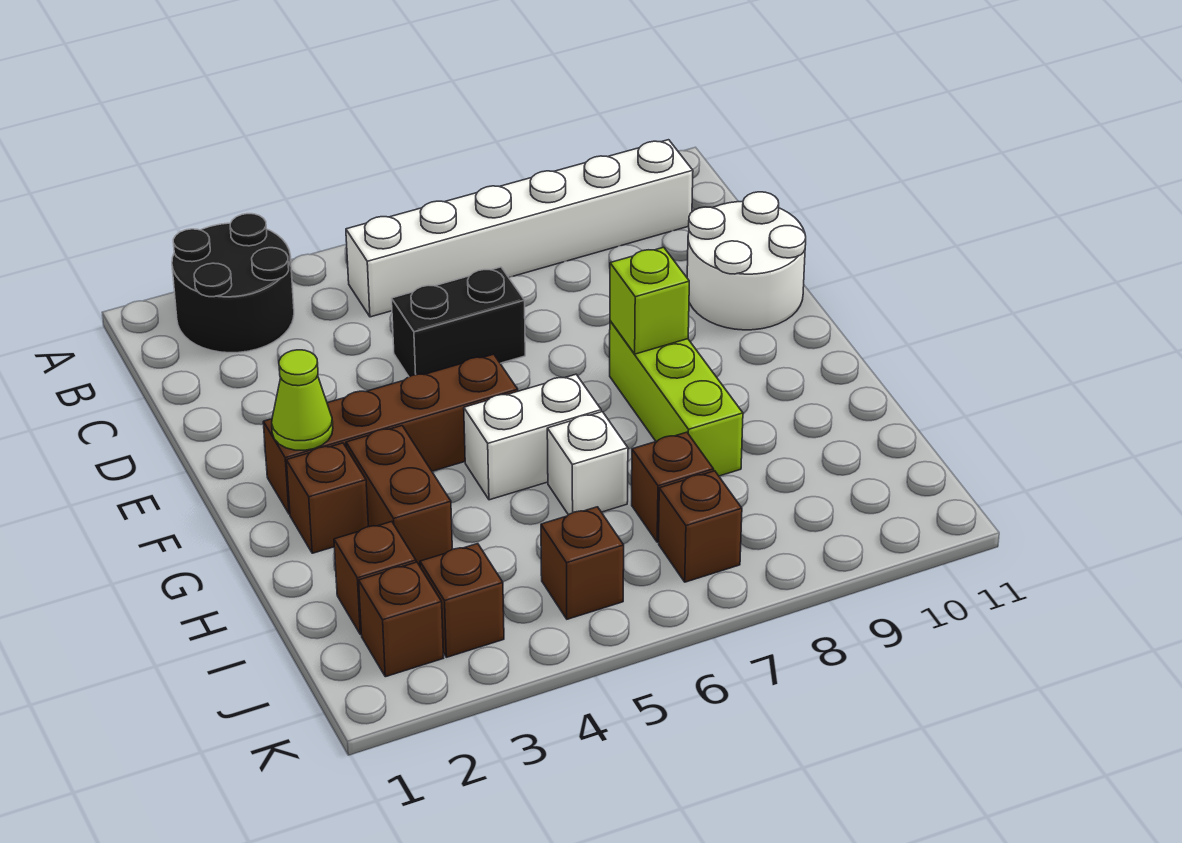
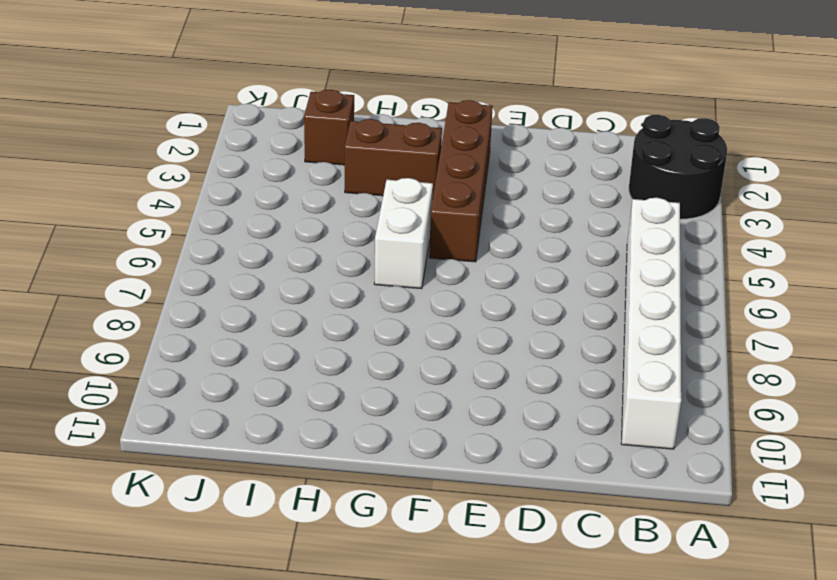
none -> black brick D5:D6 level 1
none -> white round brick D10:E11 level 1
none -> lime brick F8:H8 level 1

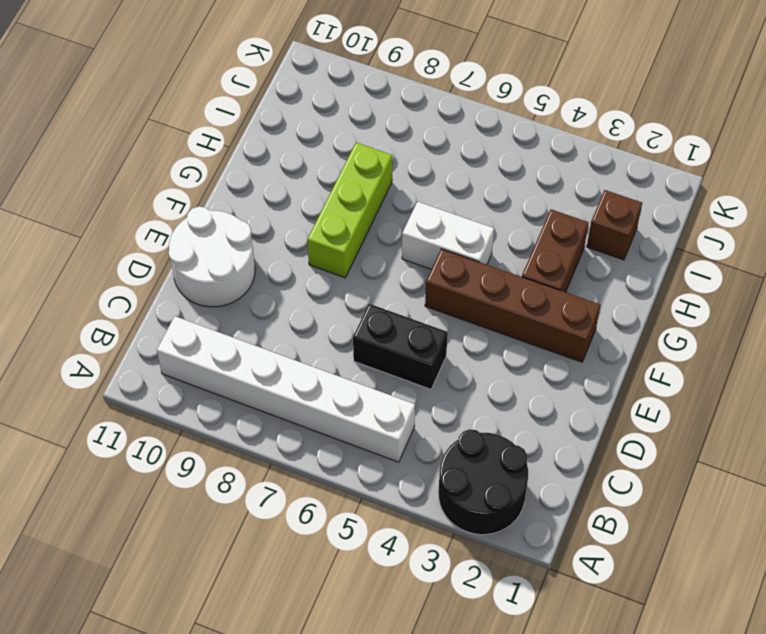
none -> brown brick G2 level 1
none -> white brick H6 level 1
none -> brown brick I7 level 1

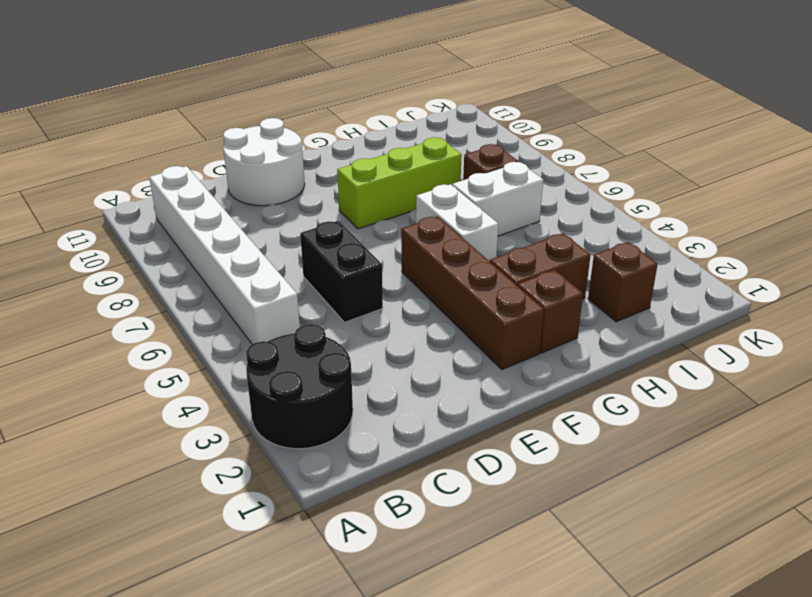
white brick H6:I6 level 1 -> white brick H6 level 1
none -> brown brick J2 level 1
none -> brown brick J3 level 1
none -> brown brick J5 level 1

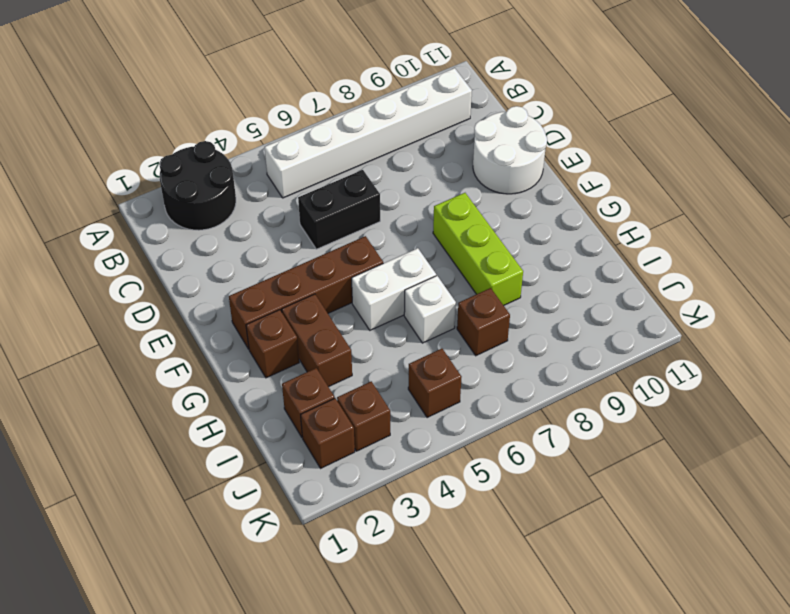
none -> brown brick J7 level 1
none -> lime cone F2 level 2
none -> lime brick F8 level 2

